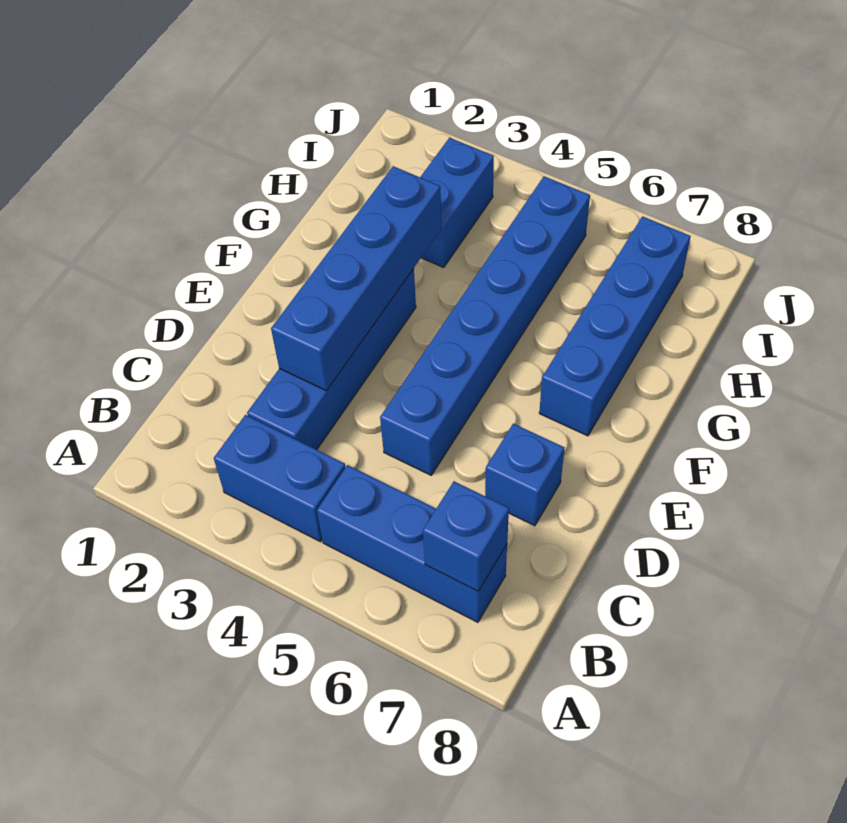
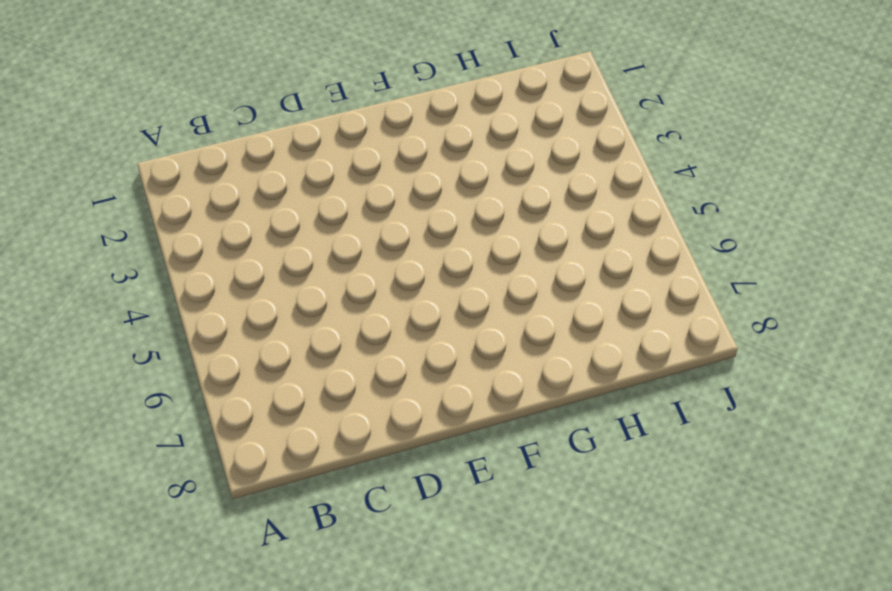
none -> blue brick B3:B4 level 1
none -> blue brick B5:B7 level 1

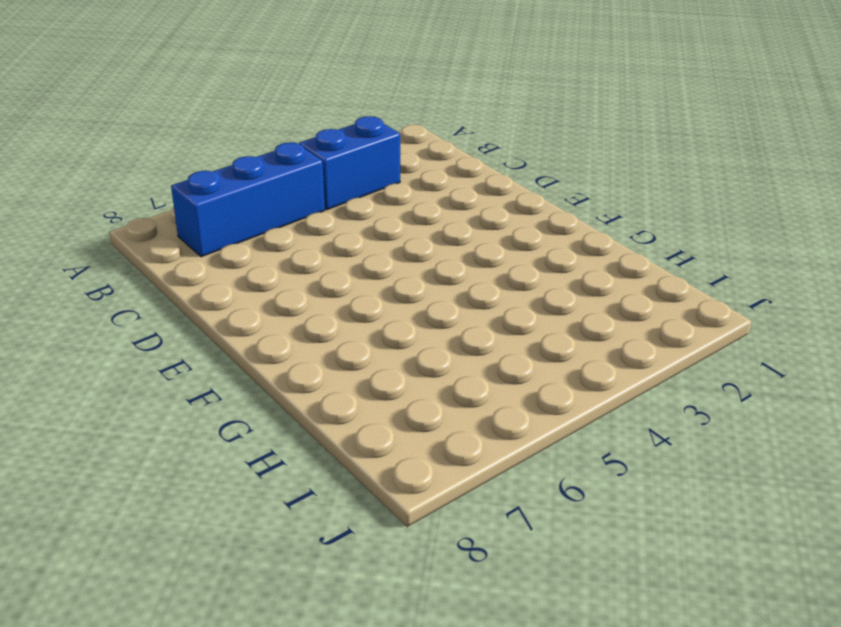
none -> blue brick C3:F3 level 1
none -> blue brick D5:I5 level 1

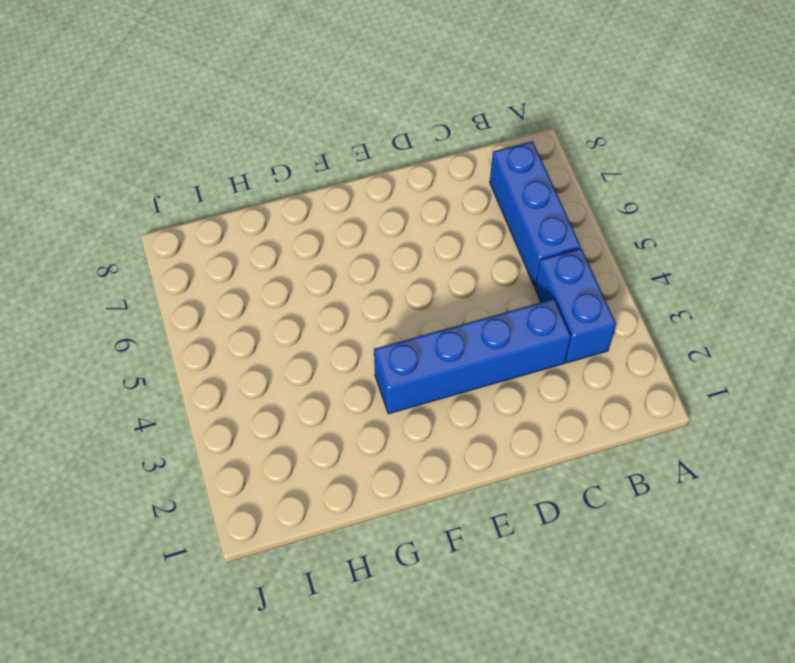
none -> blue brick D5:I5 level 1
none -> blue brick D7 level 1

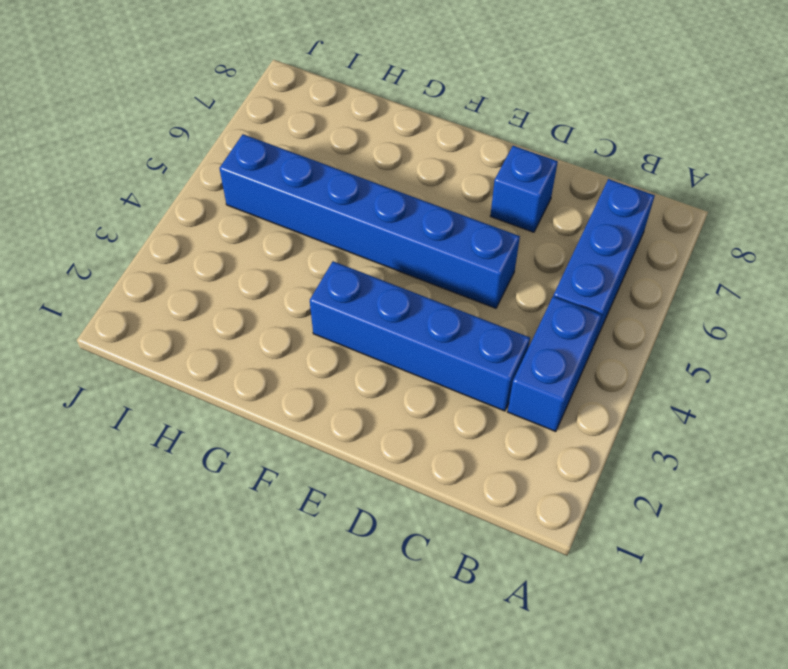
none -> blue brick F7:I7 level 1
none -> blue brick H3:I3 level 1

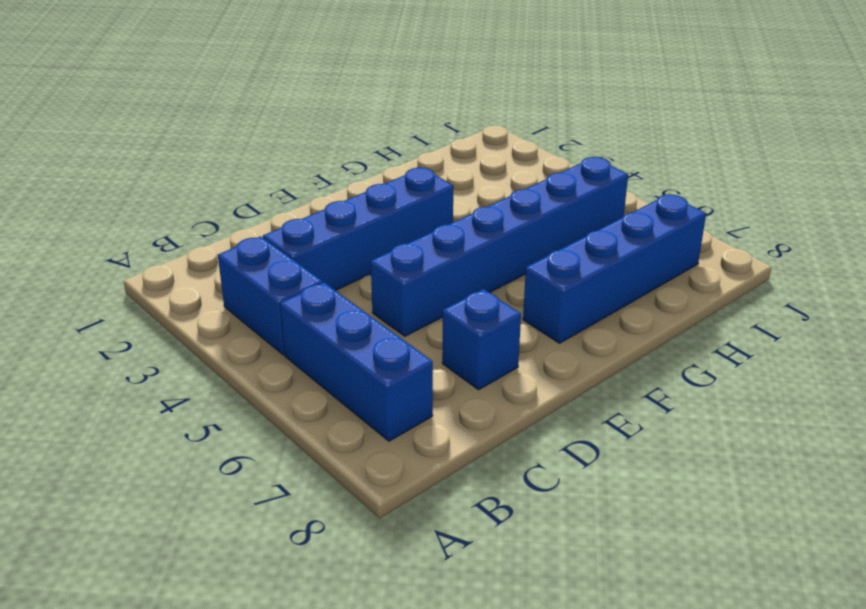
none -> blue brick H3:I3 level 1
none -> blue brick B7 level 2

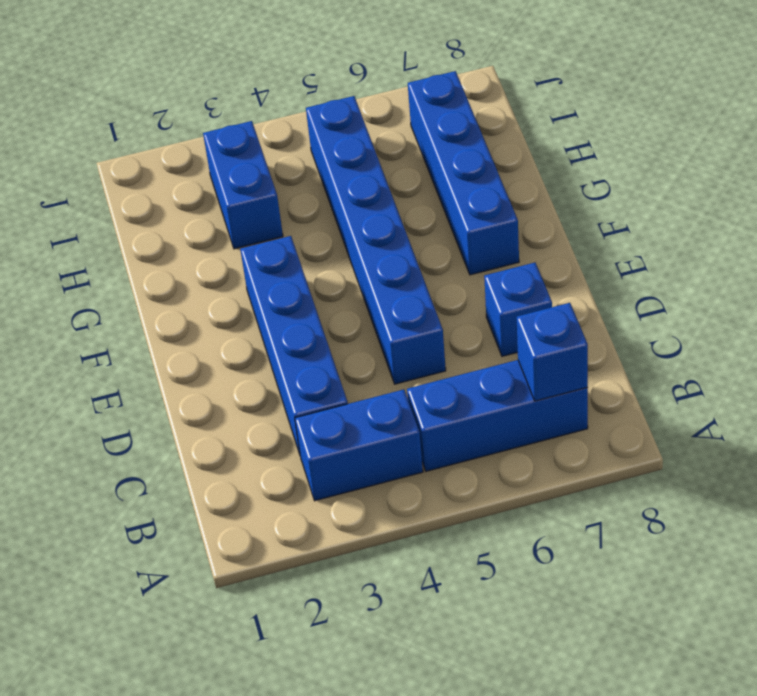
none -> blue brick D3:G3 level 2

